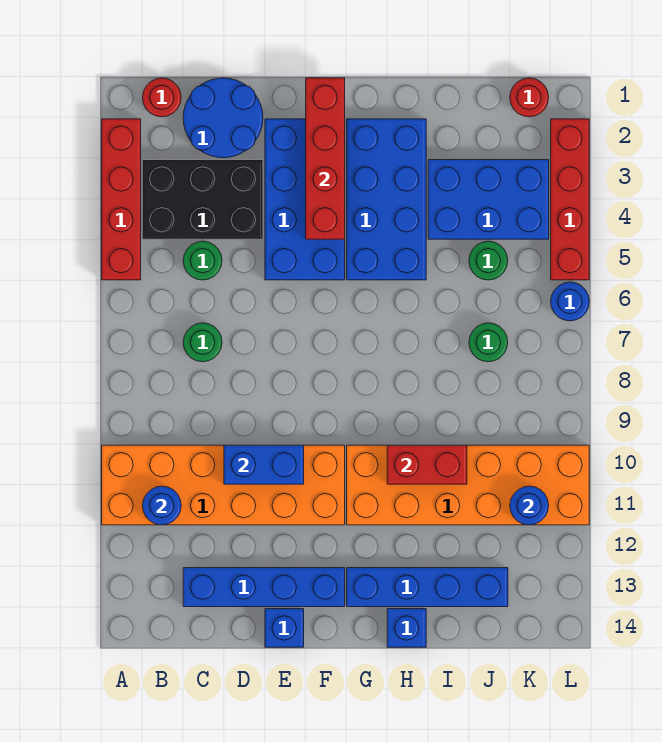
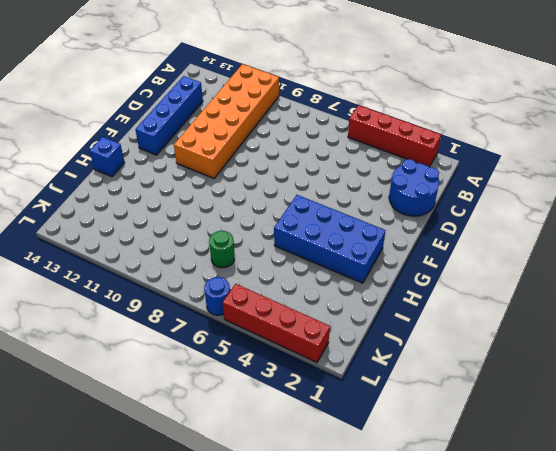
none -> red round brick B1 level 1
none -> black brick B3:D4 level 1
none -> green round brick C5 level 1

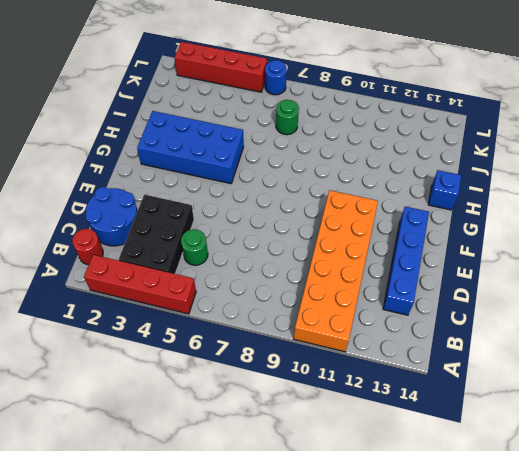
none -> green round brick C7 level 1
none -> blue brick E2:F5 level 1
none -> blue brick E14 level 1

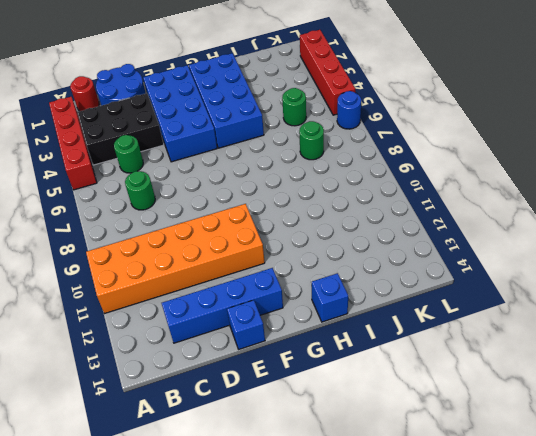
none -> orange brick G10:L11 level 1
none -> blue brick G13:J13 level 1
none -> blue brick I3:K4 level 1

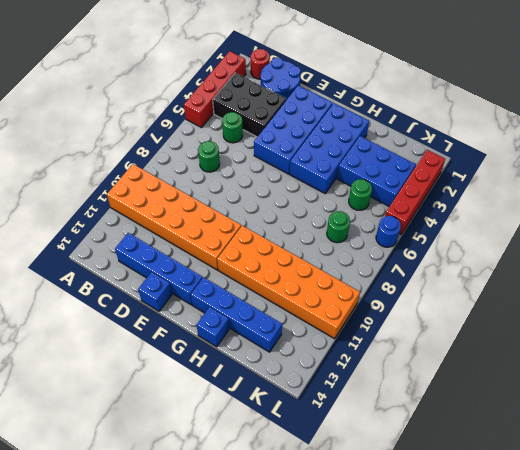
none -> red round brick K1 level 1
none -> blue round brick B11 level 2
none -> blue brick D10:E10 level 2

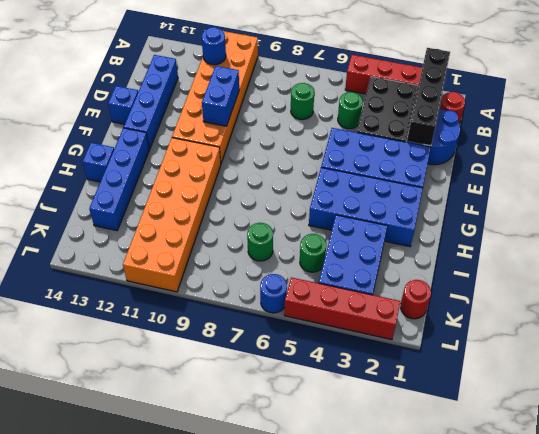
black brick A2:D2 level 2 -> none
none -> red brick F1:F4 level 2
none -> red brick H10:I10 level 2
none -> blue round brick K11 level 2

